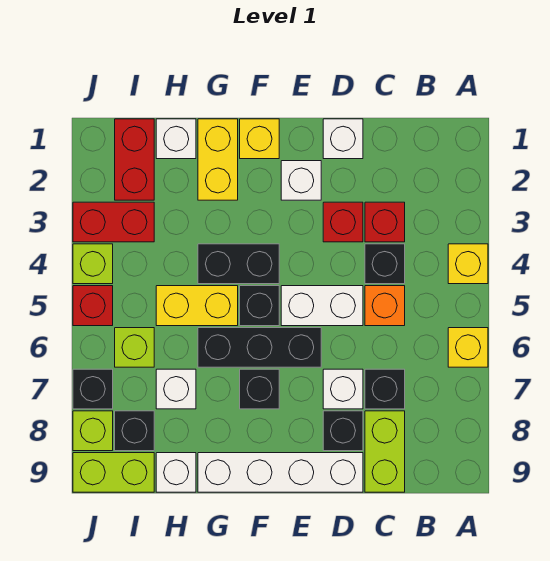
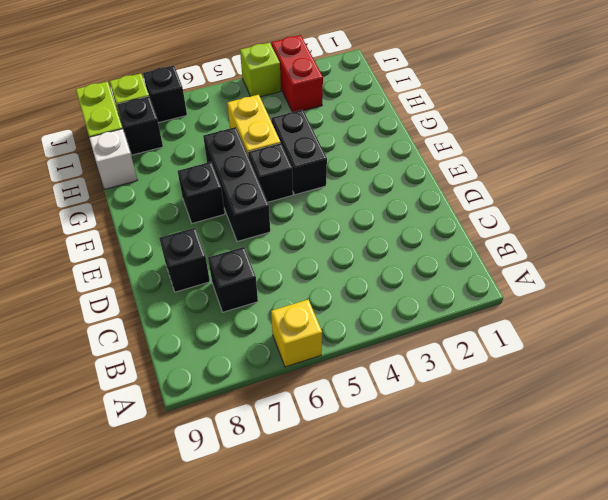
none -> yellow brick A4 level 1
none -> red brick C3 level 1
none -> black brick C4 level 1
none -> orange brick C5 level 1

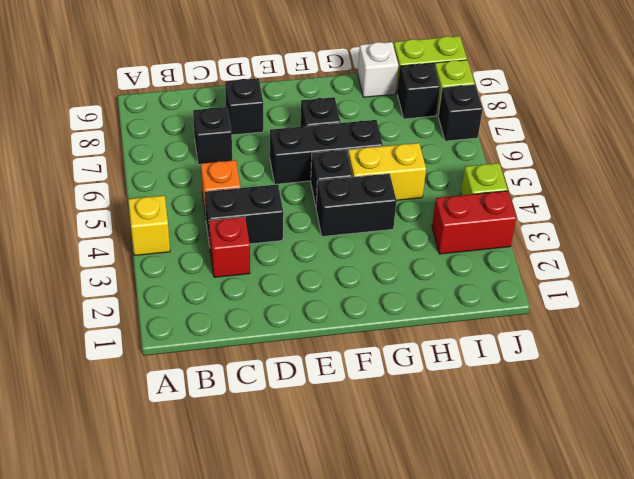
black brick C4:D4 level 1 -> black brick C4 level 1
none -> yellow brick A6 level 1
none -> lime brick C8:C9 level 1
none -> white brick D1 level 1
none -> red brick D3 level 1

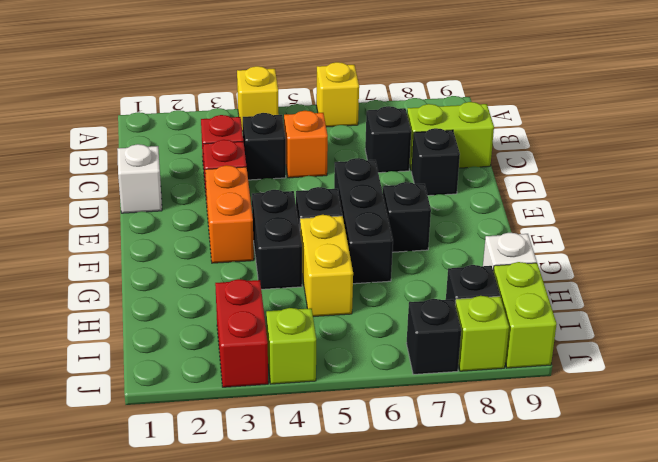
orange brick E3:F3 level 1 -> none
none -> white brick D5:E5 level 1
none -> white brick D7 level 1
none -> white brick D9:G9 level 1
none -> white brick E2 level 1

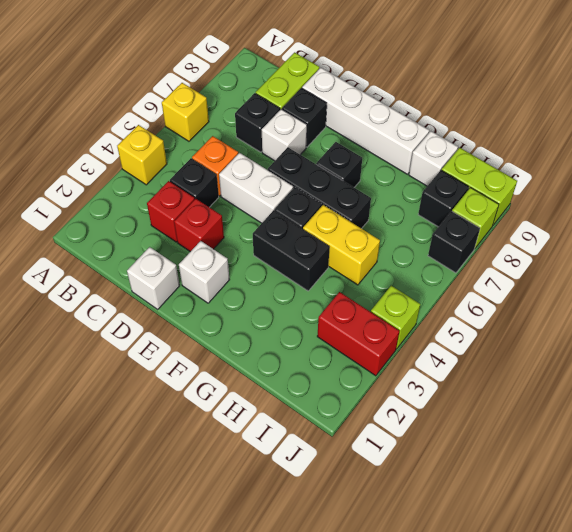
none -> yellow brick F1 level 1
none -> yellow brick G1:G2 level 1
none -> white brick H1 level 1
none -> white brick H7 level 1

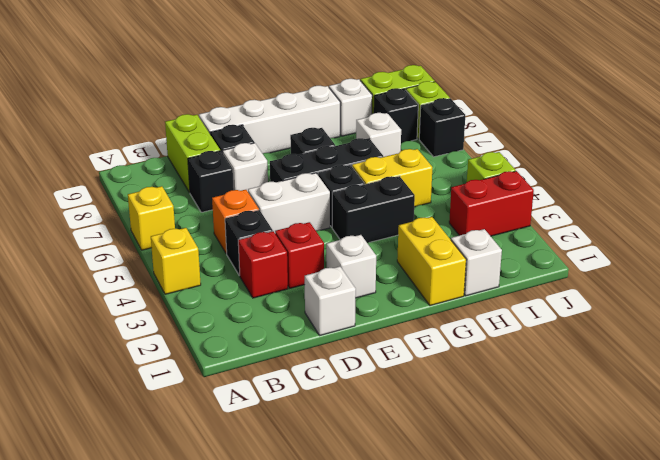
none -> yellow brick F1 level 1
none -> red brick I1:I2 level 1
none -> lime brick I6 level 1
none -> red brick J5 level 1

